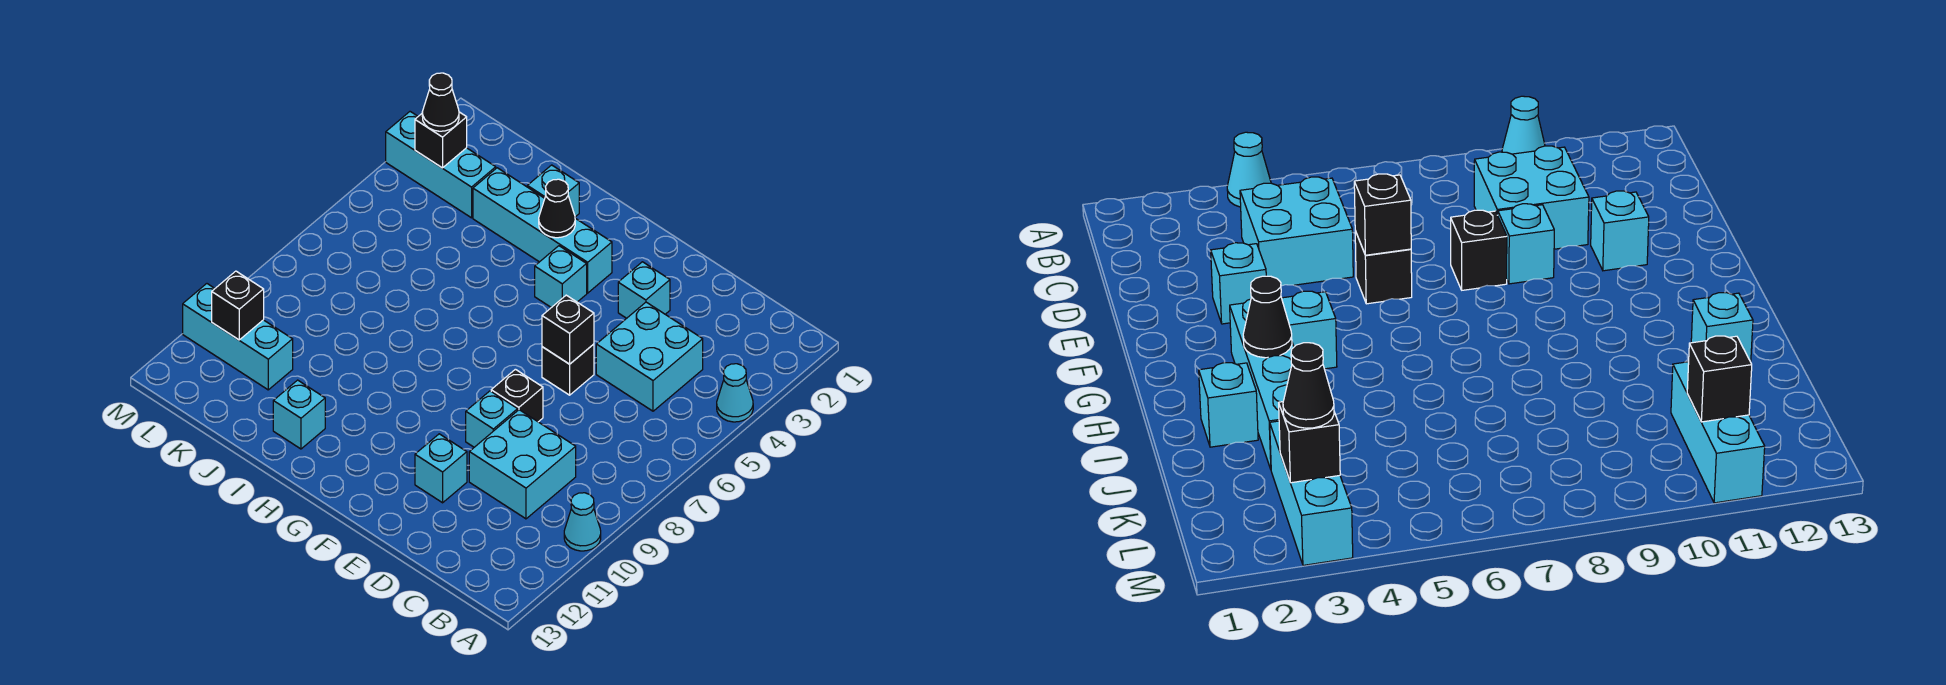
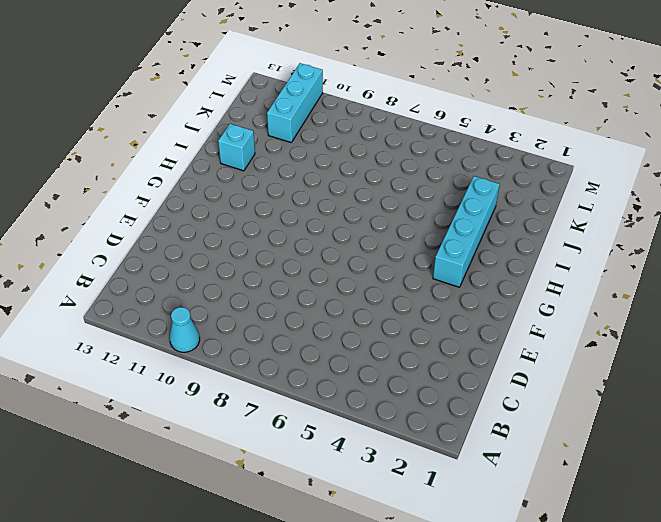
none -> cyan cone A4 level 1
none -> cyan brick C4:D5 level 1
none -> cyan brick C9:D10 level 1

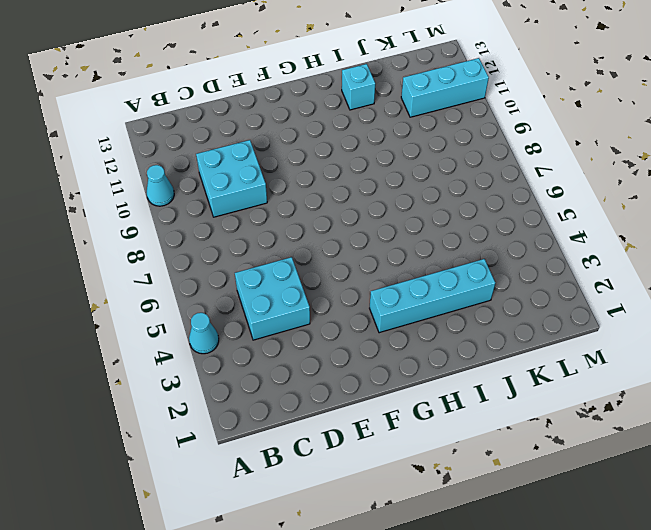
none -> cyan brick E3 level 1
none -> black brick E6 level 1
none -> black brick E8 level 1

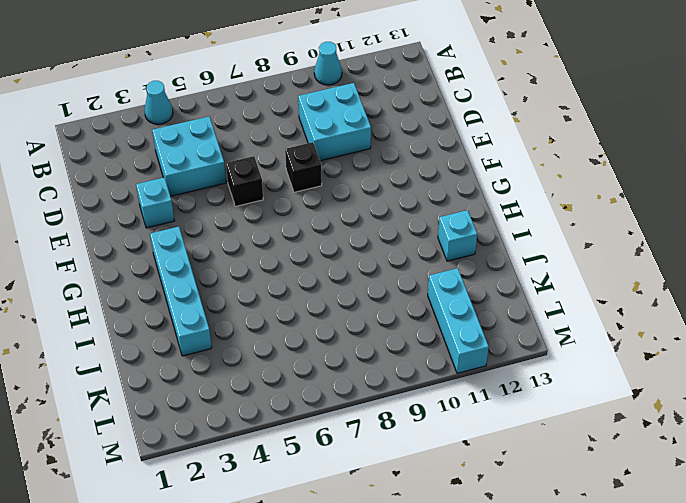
none -> cyan brick E9 level 1
none -> cyan brick E11 level 1
none -> cyan brick G4 level 1

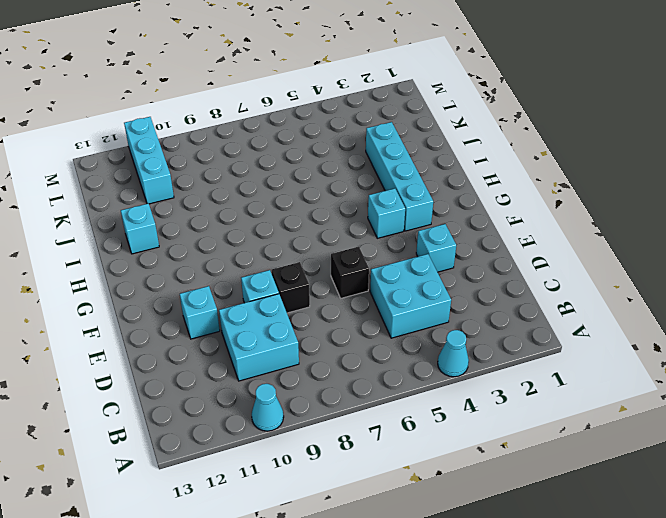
none -> cyan brick I2 level 1
none -> cyan brick K3:M3 level 1
none -> black brick E6 level 2

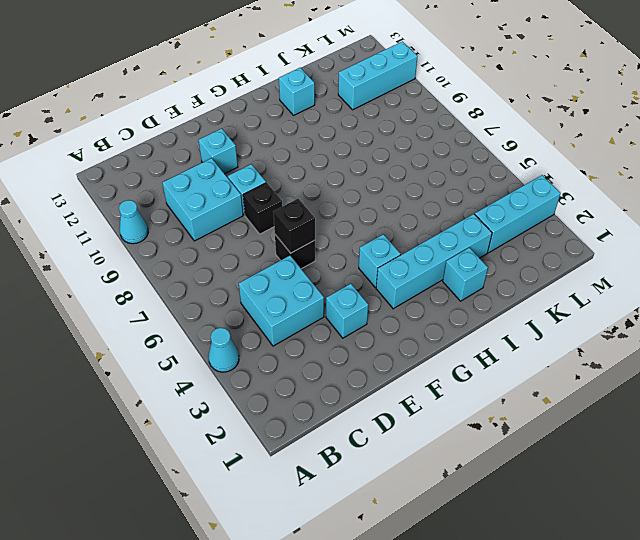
none -> black cone H3 level 2
none -> black brick L3 level 2
none -> black brick L11 level 2

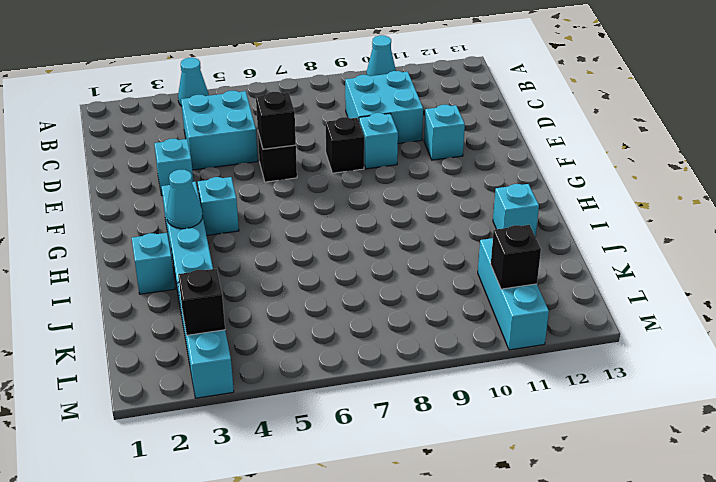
cyan cone H3 level 2 -> black cone H3 level 2
none -> black cone L3 level 3

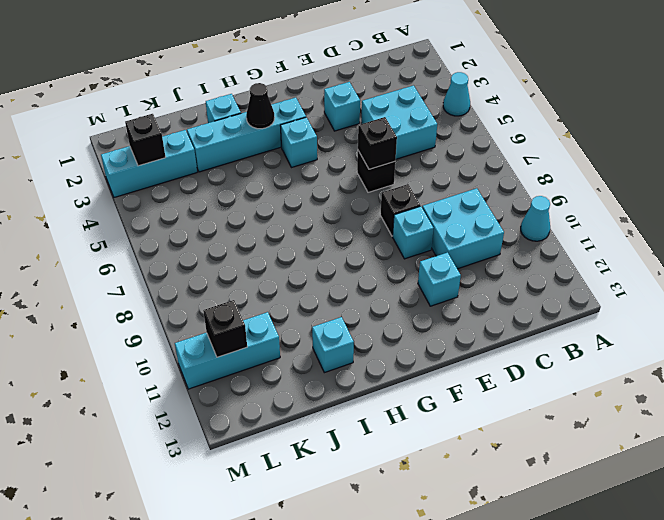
none -> black cone L3 level 3

